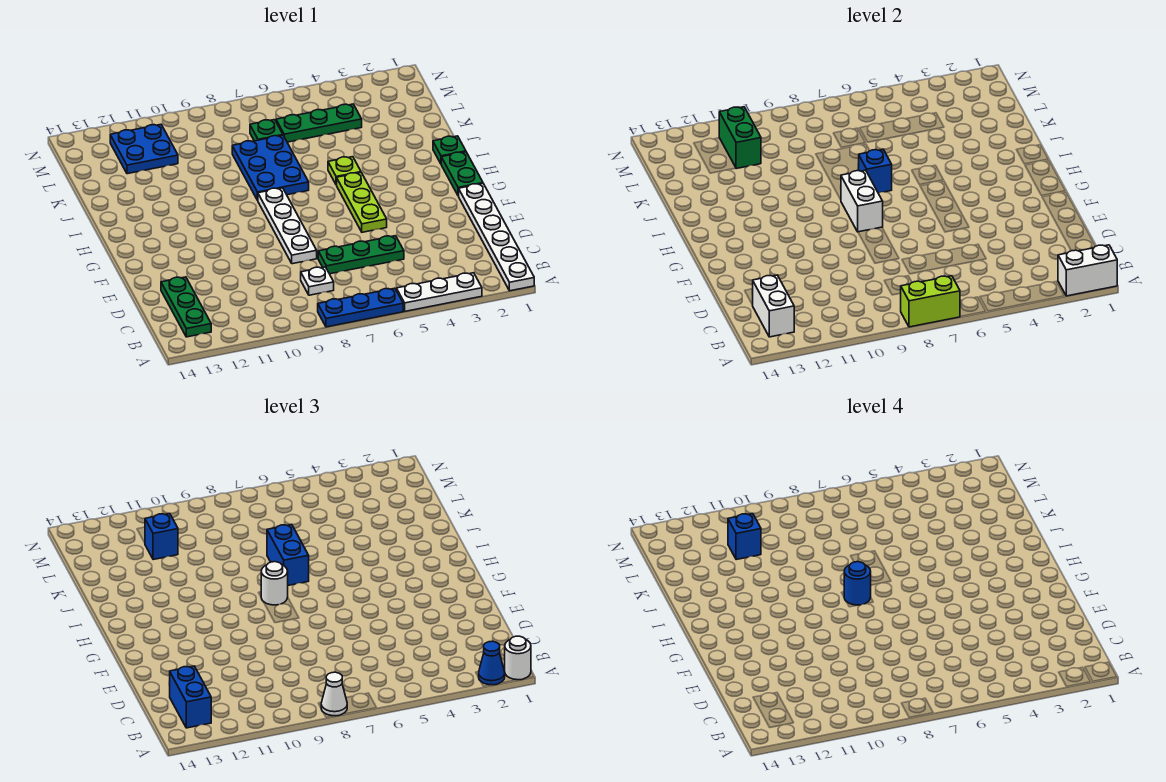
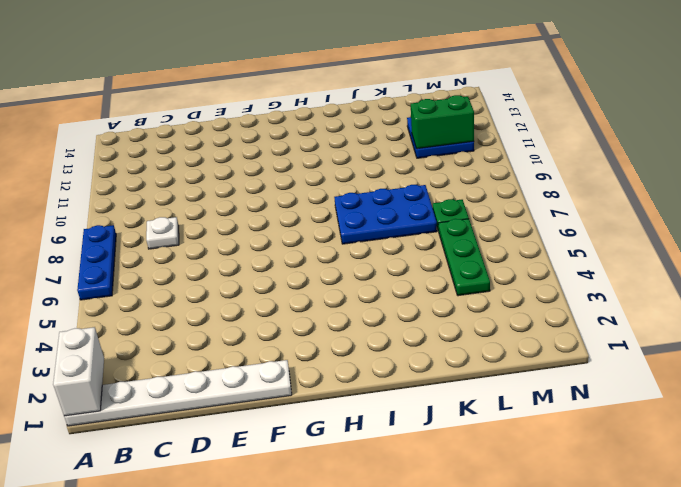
none -> white plate A3:A5 level 1
none -> green plate B13:D13 level 1
none -> green plate D5:D7 level 1
none -> white plate E8:H8 level 1

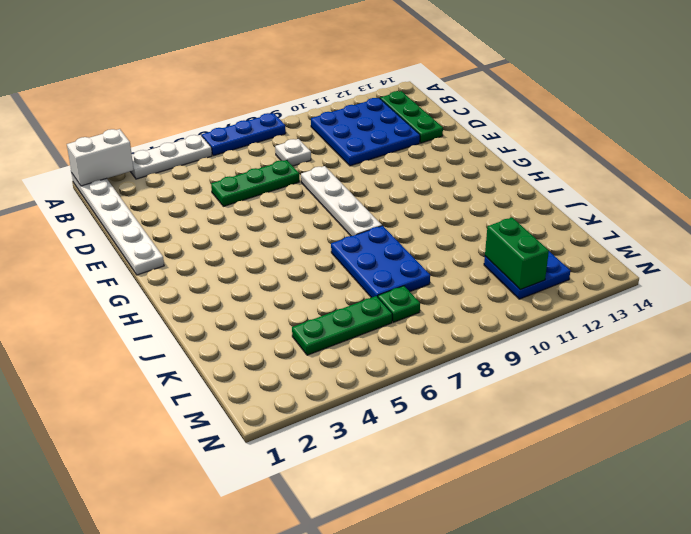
blue plate B10:D12 level 1 -> none
none -> lime plate F5:H5 level 1
none -> green plate G1:H1 level 1
none -> green plate I1 level 1
none -> lime plate I5 level 1

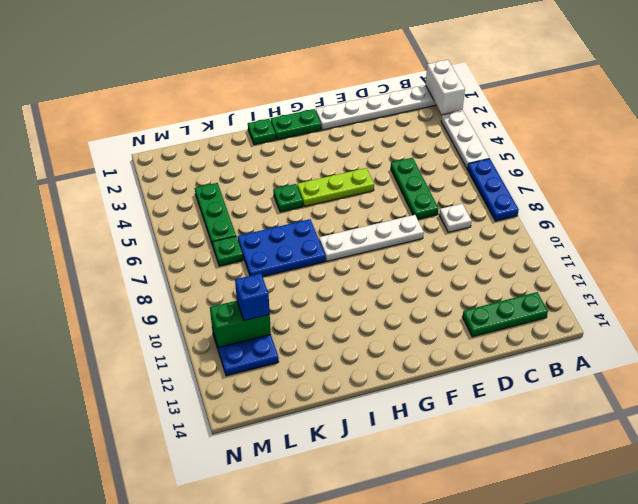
green plate I5 level 1 -> lime plate I5 level 1
none -> lime brick A7:A8 level 2
none -> white brick B13:C13 level 2
none -> white brick G8:H8 level 2
none -> blue brick I7 level 2

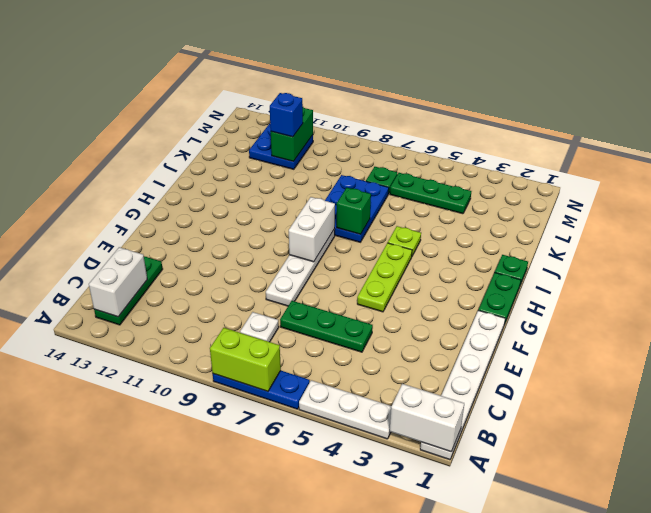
green brick I7 level 2 -> blue brick I7 level 2
none -> white round brick A1 level 3
none -> blue cone A2 level 3
none -> white cone A8 level 3
none -> blue brick B13:C13 level 3

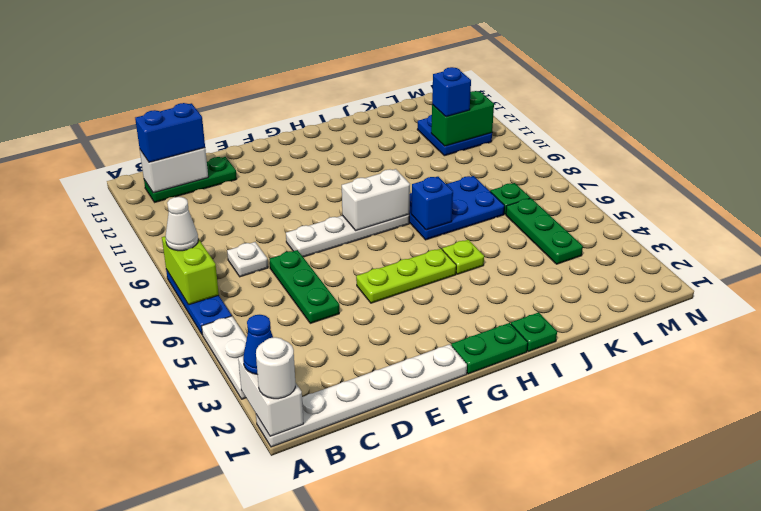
none -> white round brick H8 level 3
none -> blue brick I7:J7 level 3
none -> blue round brick H8 level 4
none -> blue brick L11 level 4

